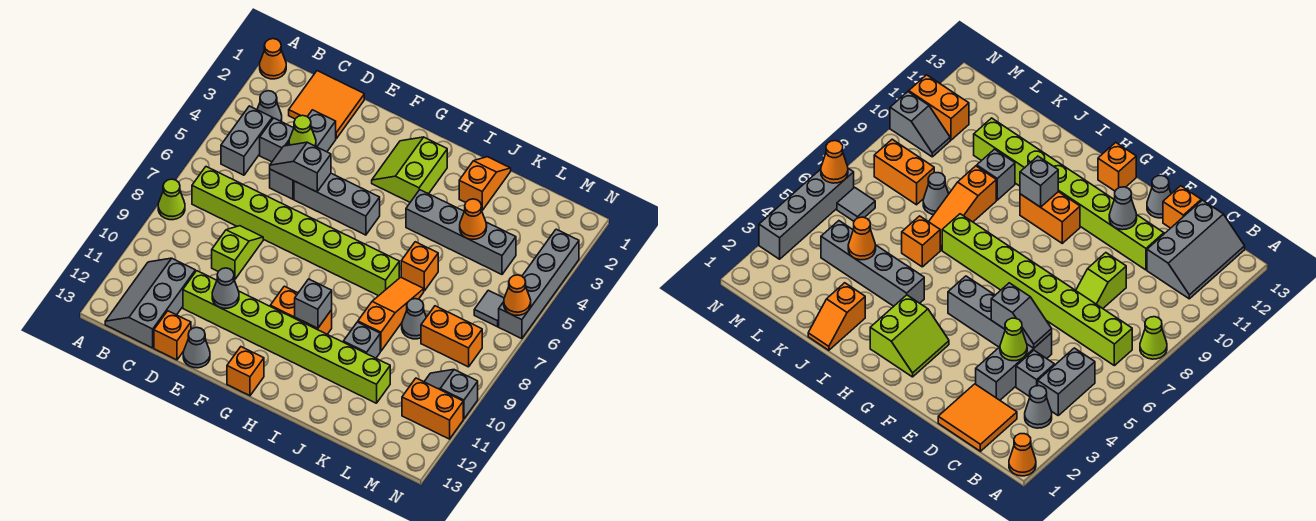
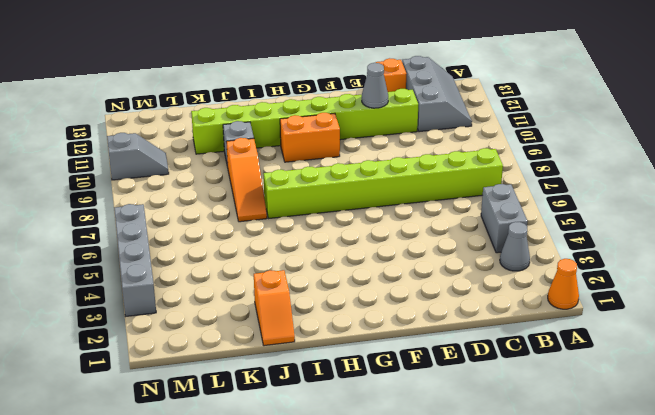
none -> lime cone A8 level 1
none -> orange tile C1:D2 level 1
none -> grey brick C4 level 1
none -> grey brick D3:D5 level 1

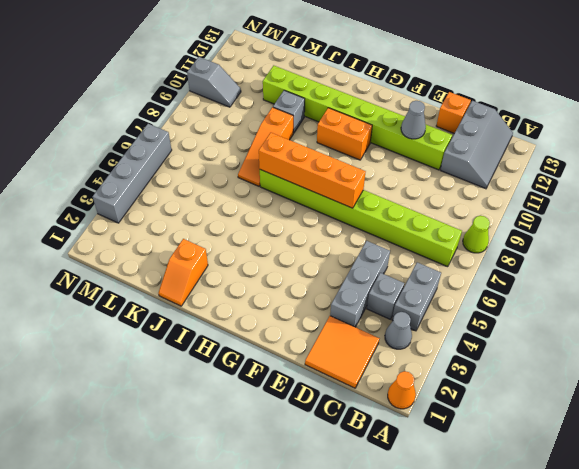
orange brick F7:I7 level 2 -> none
none -> lime slope D8:D9 level 1 top 9
none -> grey brick E5:G5 level 1
none -> grey cone E13 level 1
none -> lime slope G2:H3 level 1 top H

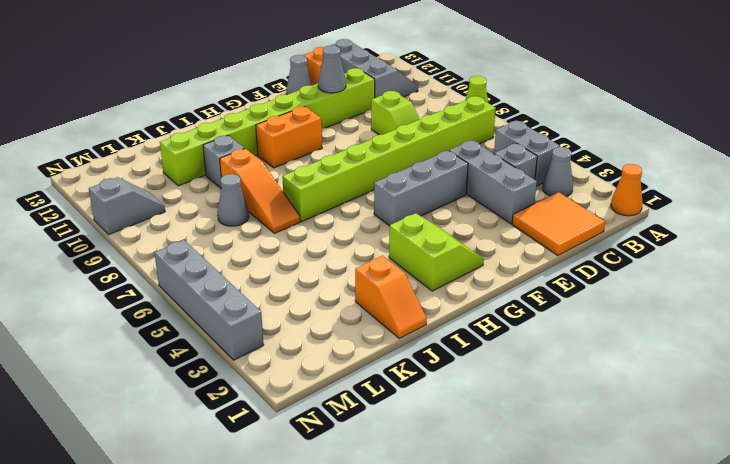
none -> orange brick G13 level 1
none -> grey brick I4:L4 level 1
none -> orange brick J6 level 1
none -> orange brick L8:M8 level 1

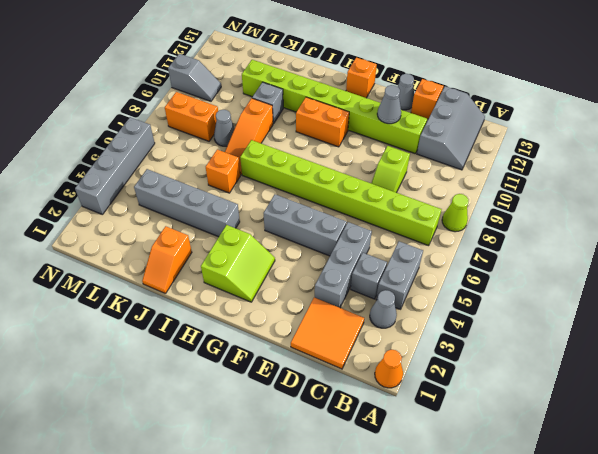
none -> grey tile M6 level 1
none -> orange brick M11:N11 level 1
none -> lime cone D4 level 2
none -> grey slope D5:E5 level 2 top E

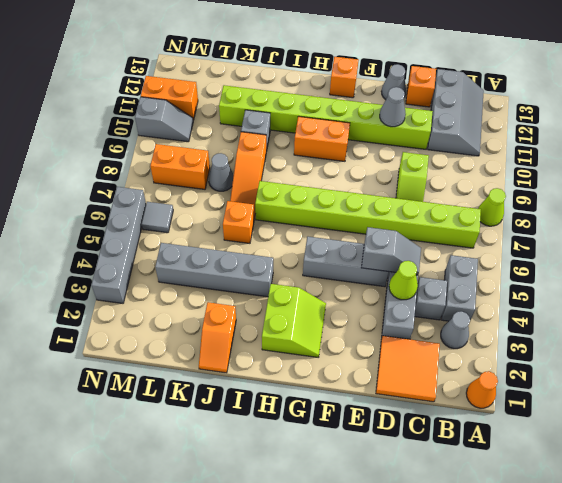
none -> grey brick H10 level 2
none -> orange cone K4 level 2
none -> orange cone N6 level 2

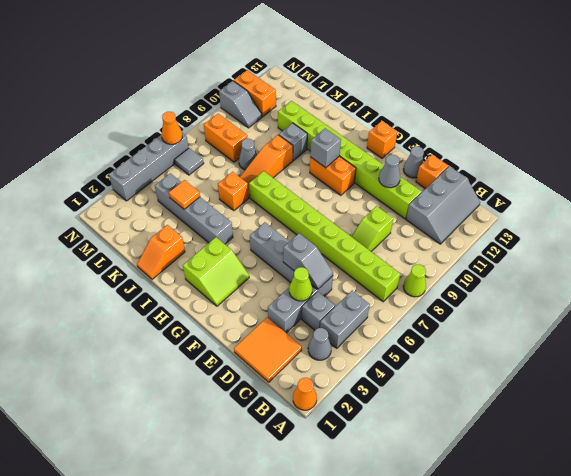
orange tile K4 level 2 -> orange cone K4 level 2

